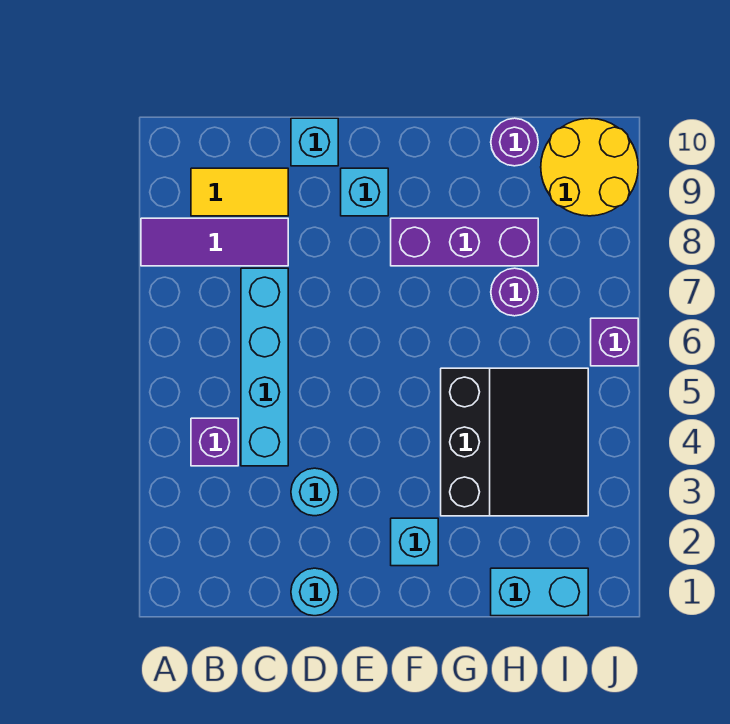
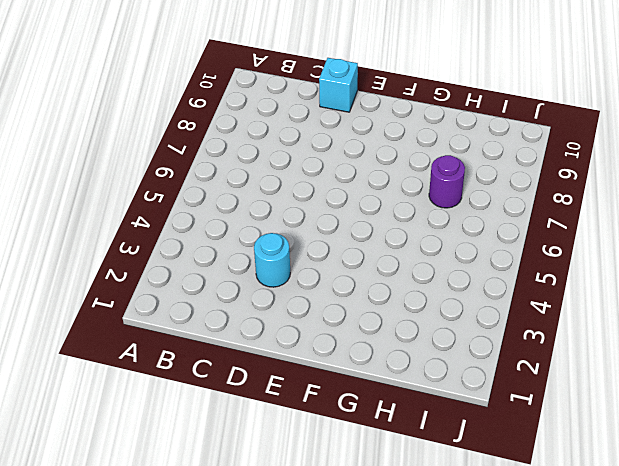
none -> purple tile A8:C8 level 1
none -> purple brick B4 level 1
none -> yellow tile B9:C9 level 1

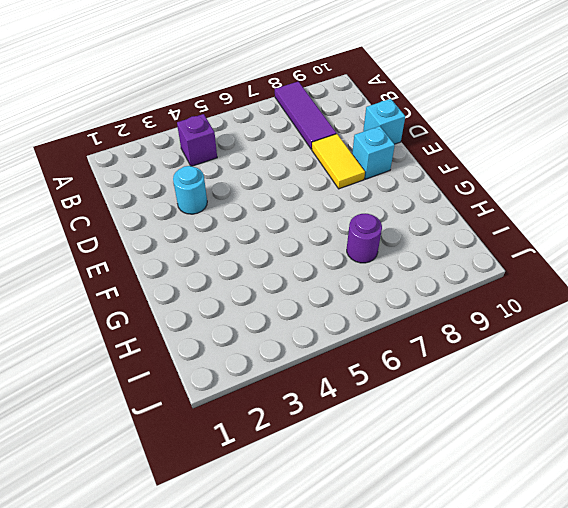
yellow tile D8:E8 level 1 -> yellow tile B9:C9 level 1
none -> cyan brick C4:C7 level 1
none -> cyan round brick D1 level 1
none -> cyan brick F2 level 1

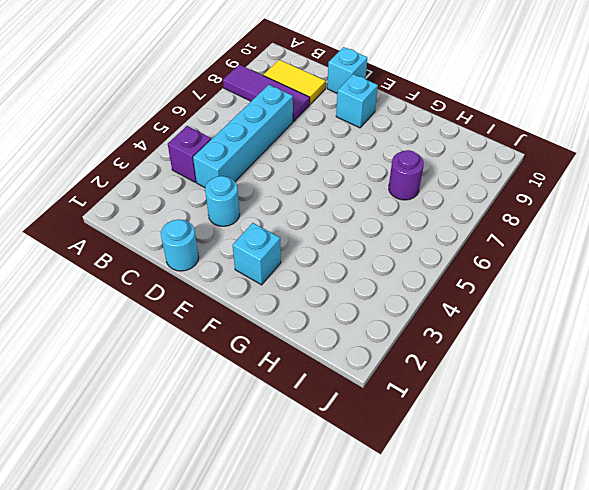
none -> purple brick F8:H8 level 1
none -> black slope G3:I5 level 1 top G
none -> cyan brick H1:I1 level 1

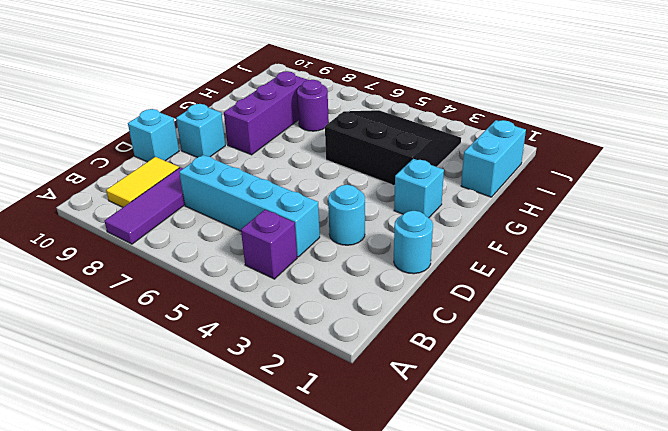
none -> purple round brick H10 level 1
none -> yellow round brick I9:J10 level 1
none -> purple brick J6 level 1

